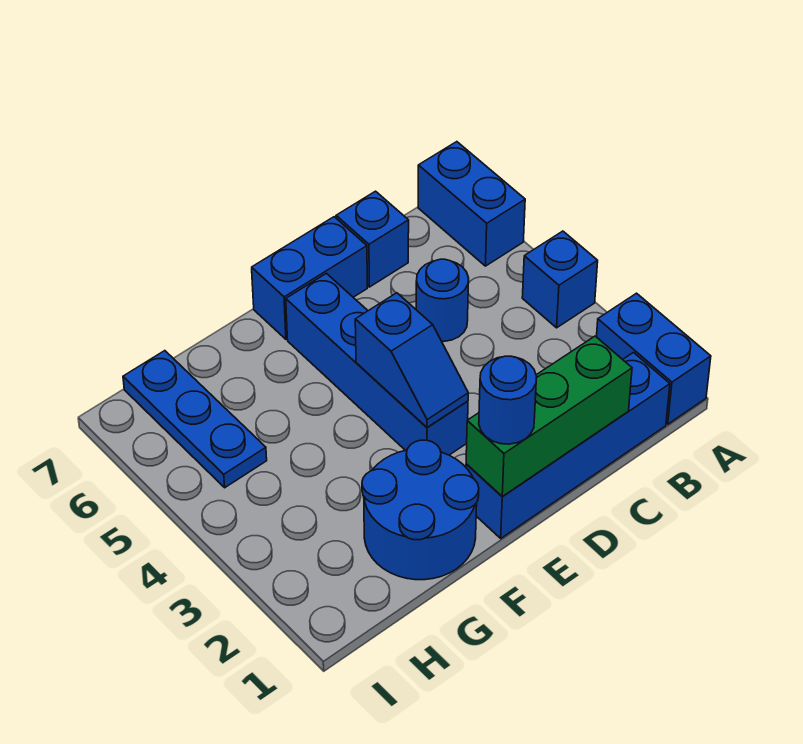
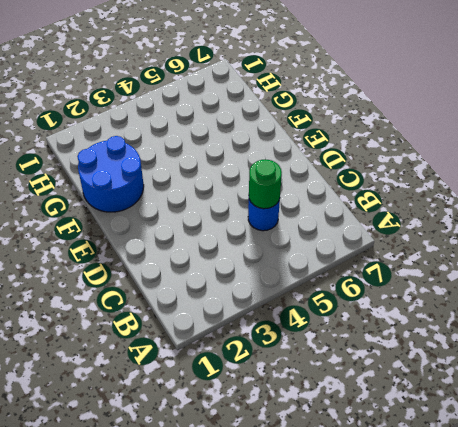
green round brick C5 level 2 -> none
none -> blue brick A1:A2 level 1
none -> blue brick A4 level 1
none -> blue brick A6:A7 level 1

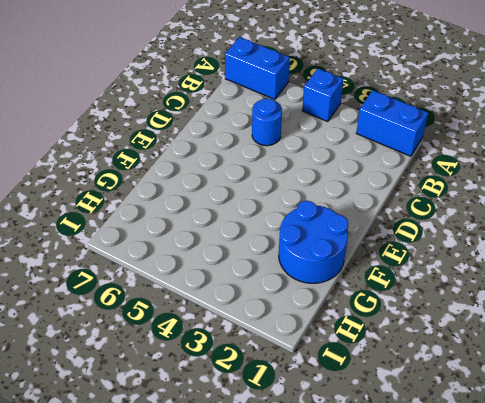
none -> blue brick B1:E1 level 1
none -> blue brick C7 level 1
none -> blue brick D7:E7 level 1

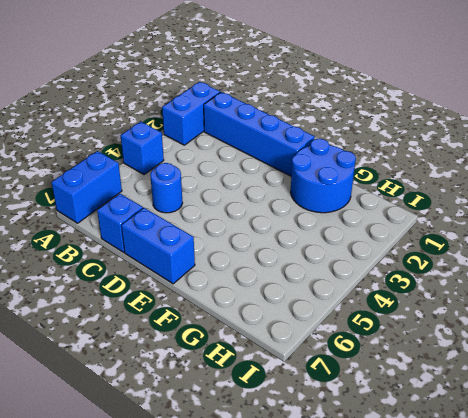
none -> blue brick E3:E6 level 1
none -> blue plate H5:H7 level 1
none -> green brick C1:E1 level 2

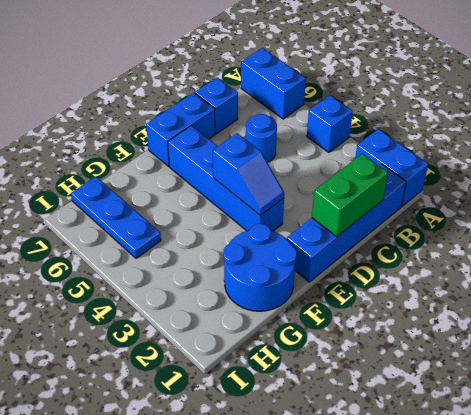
green brick C1:D1 level 2 -> green brick C1:E1 level 2
none -> blue round brick E1 level 3

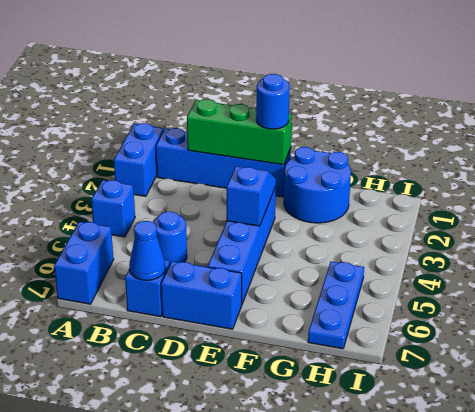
blue cone C7 level 2 -> none

